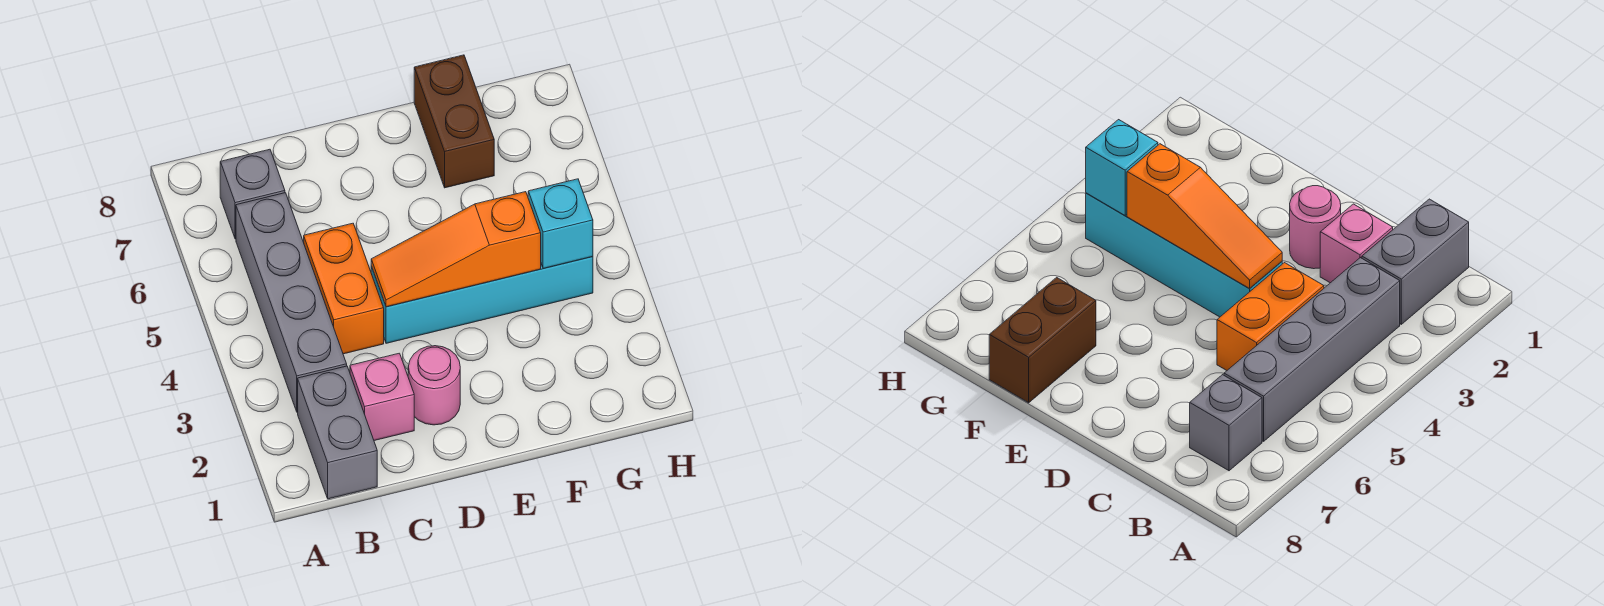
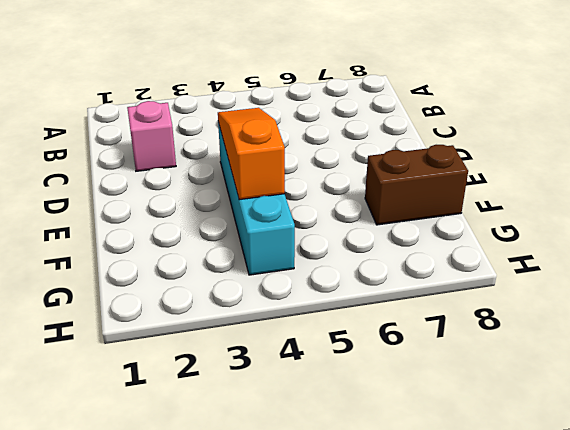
none -> grey brick B1:B2 level 1
none -> grey brick B3:B6 level 1

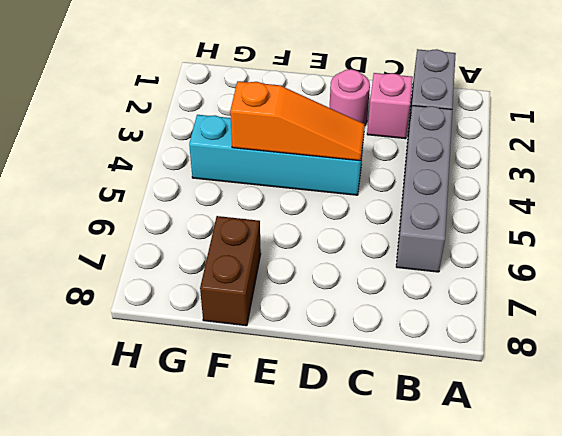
none -> grey brick B7 level 1
none -> orange brick C4:C5 level 1

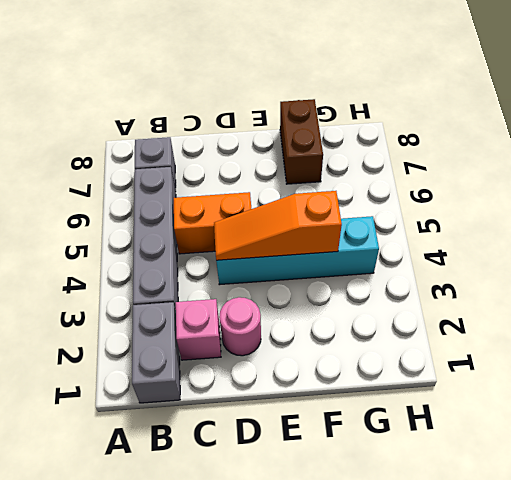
orange brick C5:D5 level 1 -> orange brick C4:C5 level 1
none -> cyan brick G4 level 2

